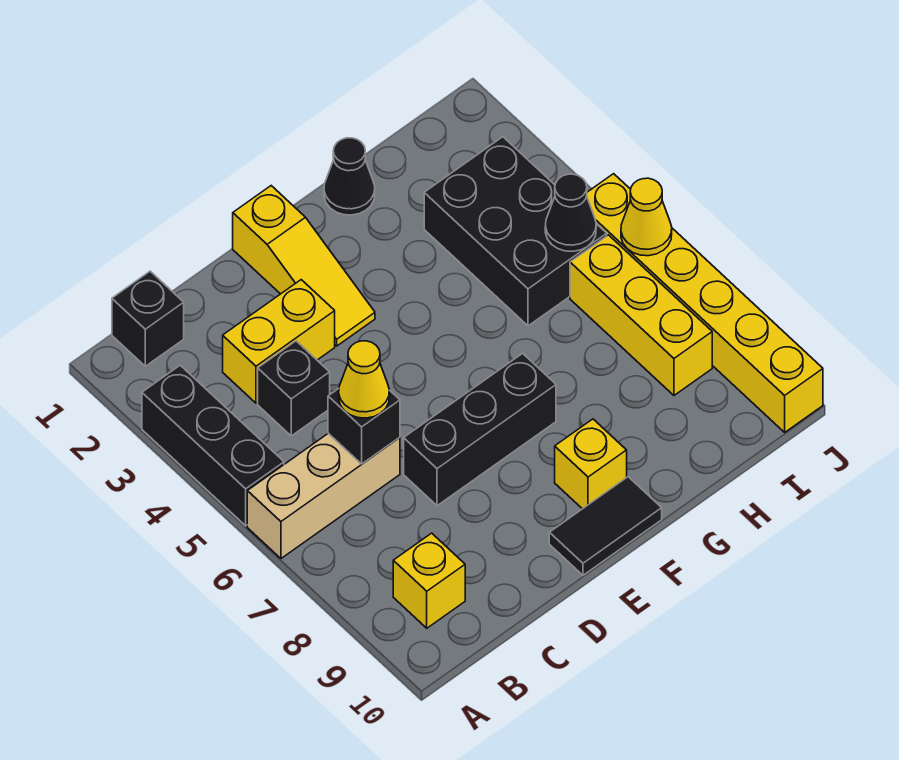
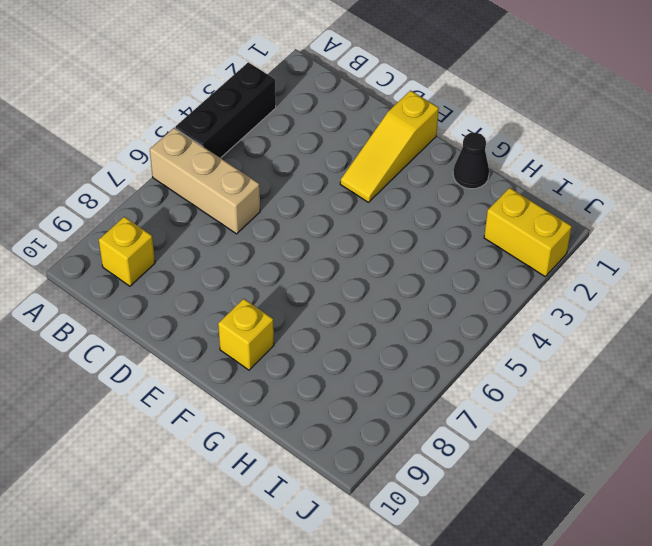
yellow brick I2:J2 level 1 -> yellow brick C3:D3 level 1
none -> black brick B1 level 1
none -> black brick C4 level 1
none -> black brick D7:F7 level 1

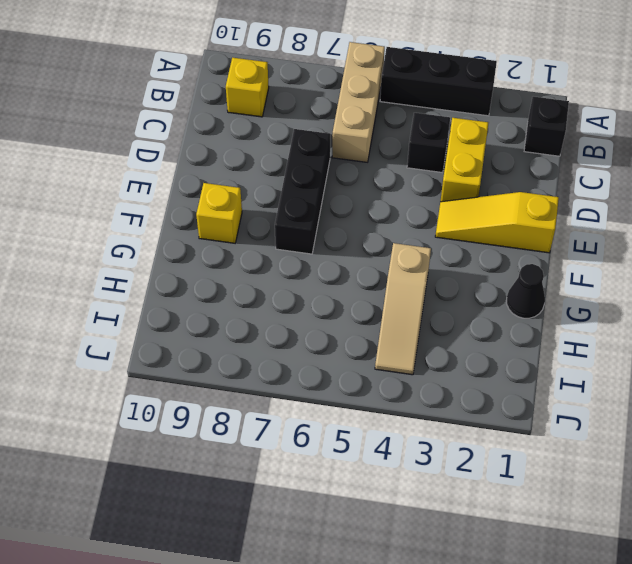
tan slope G4:I4 level 1 top G -> black brick H3:I5 level 1
none -> black tile E10:F10 level 1
none -> yellow brick I6:I8 level 1
none -> yellow brick J5:J10 level 1

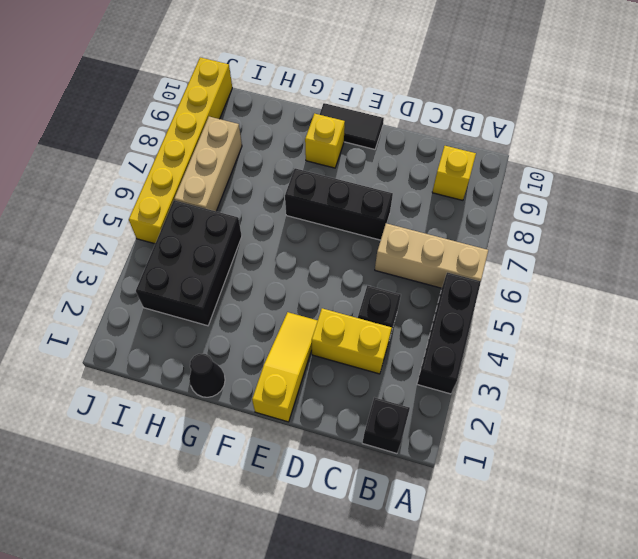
tan brick I6:I8 level 1 -> yellow brick I6:I8 level 1
none -> black brick C6 level 2
none -> black cone I5 level 2
none -> yellow cone J6 level 2

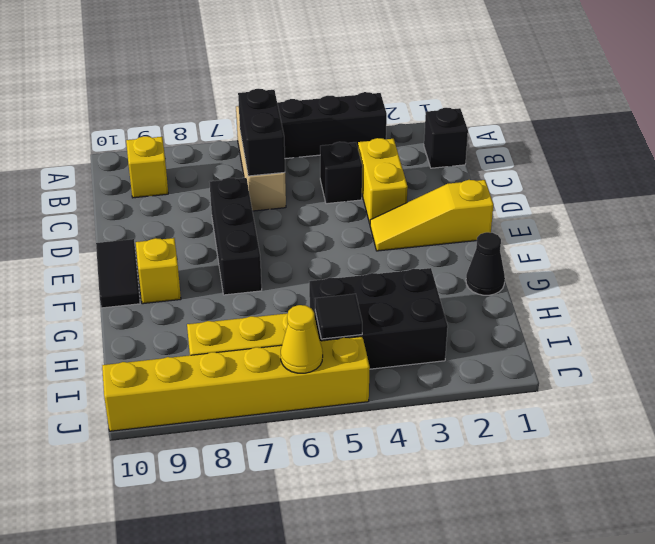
black brick B6:C6 level 2 -> black brick C6 level 2
black tile I5 level 2 -> black cone I5 level 2
none -> yellow cone C6 level 3

